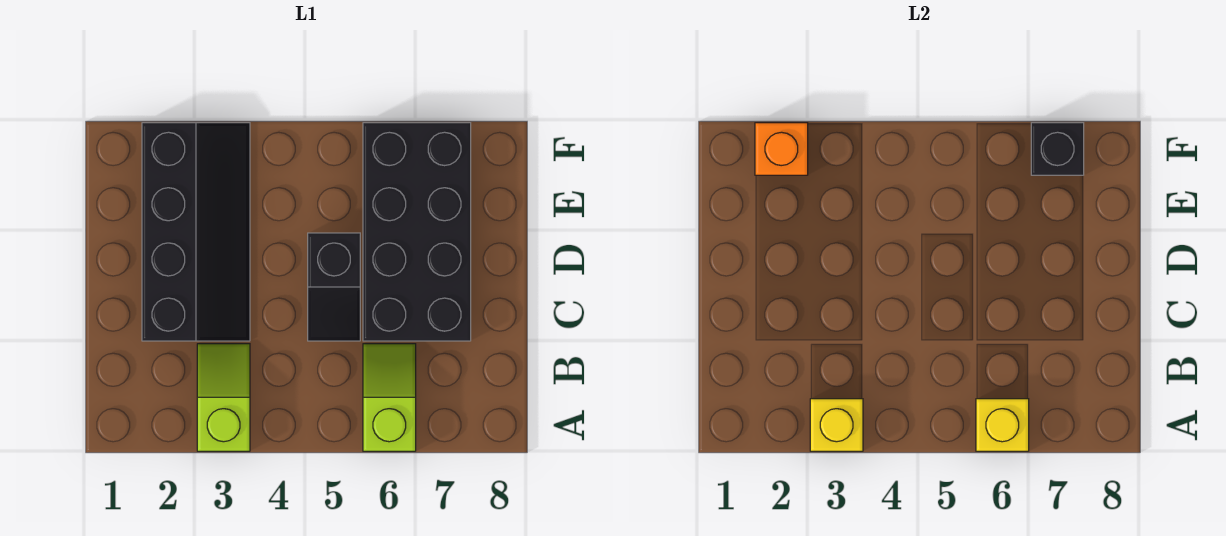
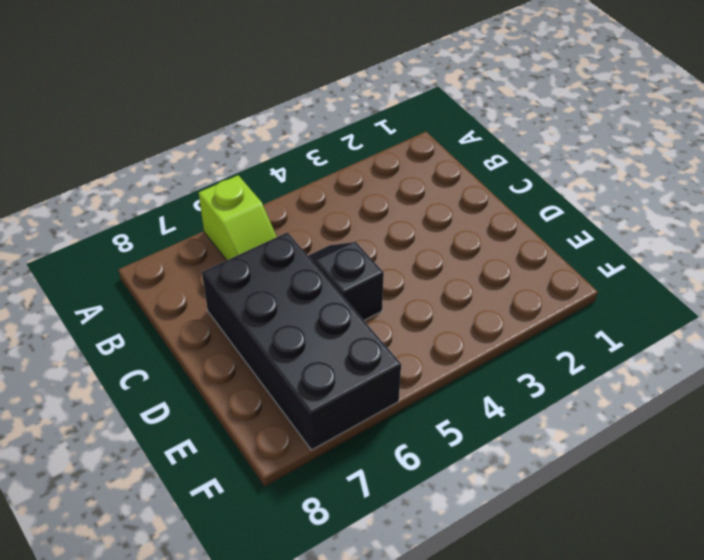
none -> lime slope A3:B3 level 1 top A
none -> black slope C2:F3 level 1 top 2

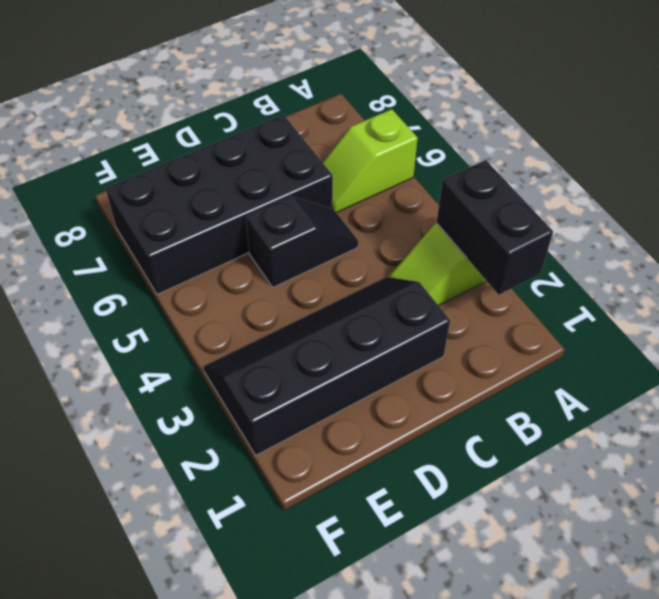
black brick A2:A3 level 2 -> yellow brick A3 level 2
none -> yellow brick A6 level 2
none -> orange brick F2 level 2

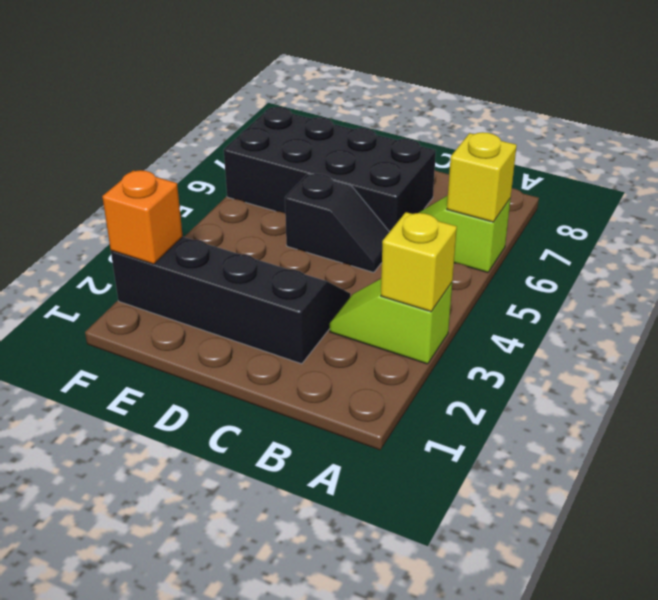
none -> black brick F7 level 2

